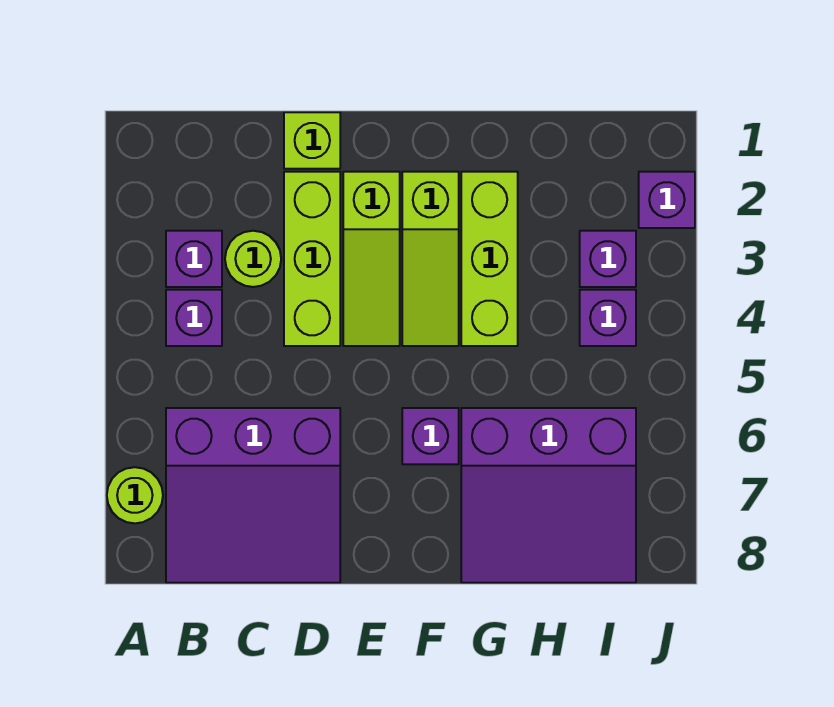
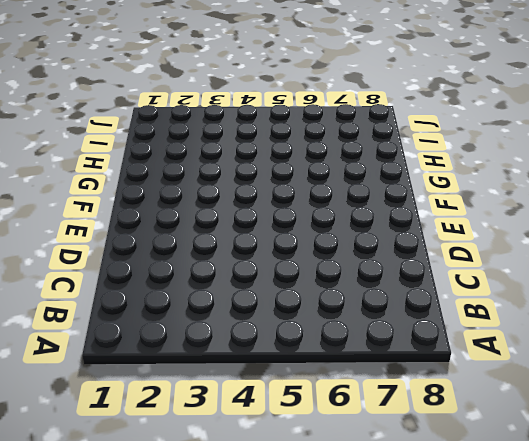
none -> lime round brick A7 level 1
none -> purple brick B3 level 1
none -> purple brick B4 level 1

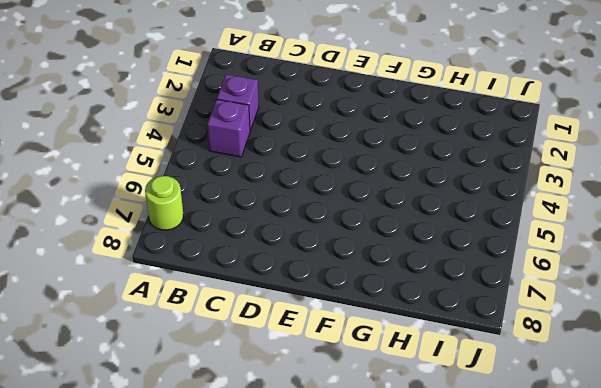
none -> purple slope B6:D8 level 1 top 6
none -> lime round brick C3 level 1
none -> lime brick D1 level 1

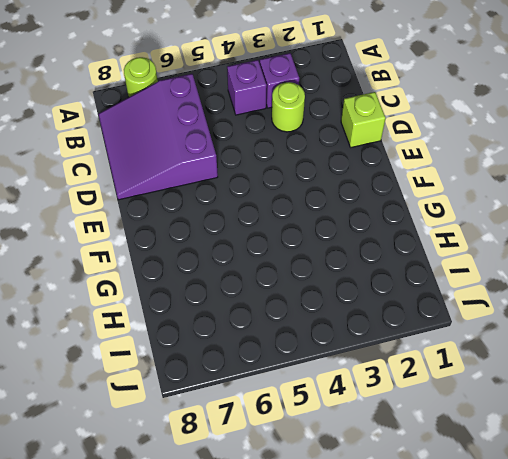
none -> lime brick D2:D4 level 1
none -> lime slope E2:E4 level 1 top 2
none -> lime slope F2:F4 level 1 top 2

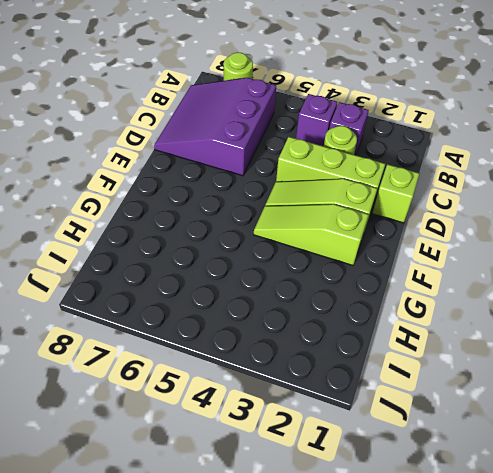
none -> purple brick F6 level 1
none -> lime brick G2:G4 level 1
none -> purple slope G6:I8 level 1 top 6

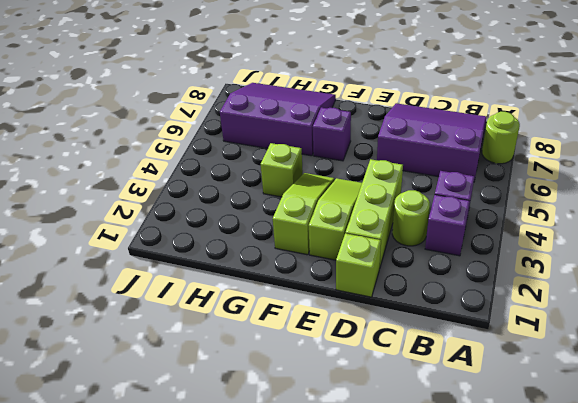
lime brick G4 level 1 -> lime brick G2:G4 level 1
none -> purple brick I3 level 1
none -> purple brick I4 level 1
none -> purple brick J2 level 1

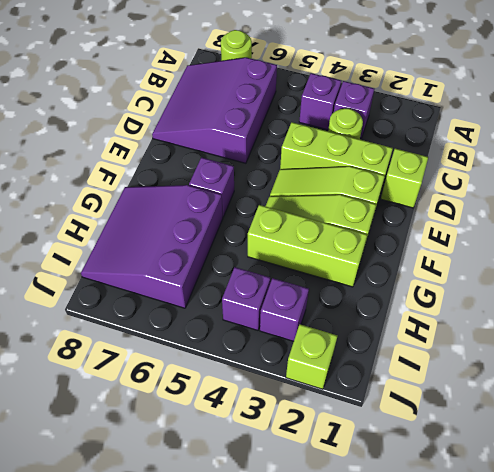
lime brick J2 level 1 -> purple brick J2 level 1

